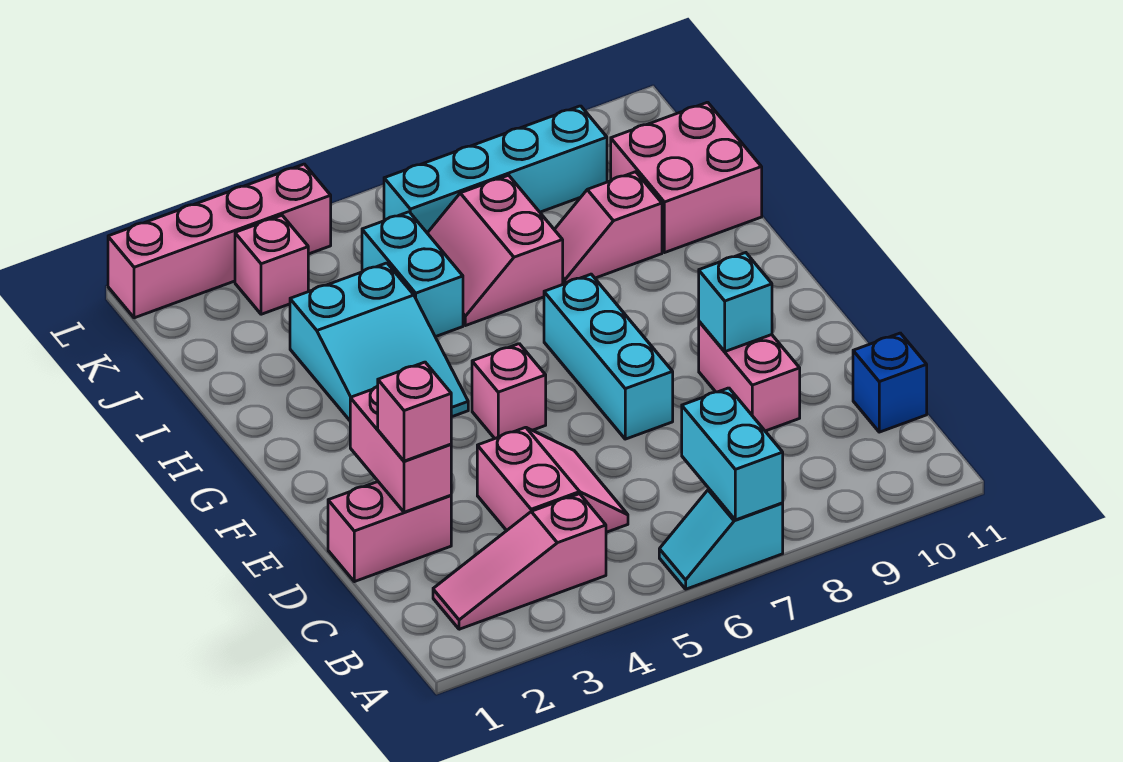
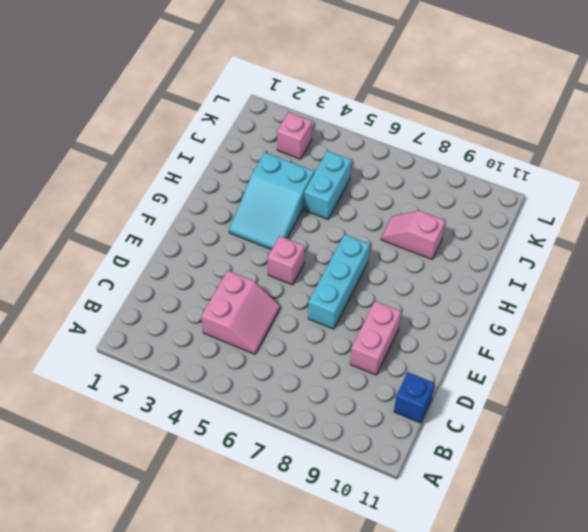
none -> cyan slope A6:A7 level 1 top 7
none -> pink slope B2:B4 level 1 top 4
none -> pink brick D1:D2 level 1

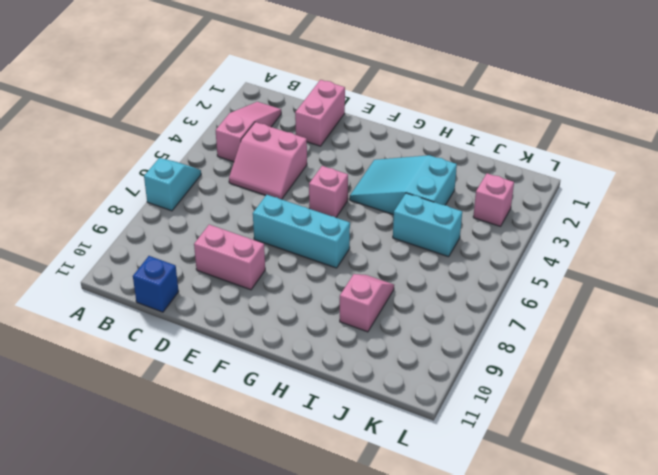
none -> pink slope I6:J7 level 1 top 7
none -> pink brick I10:J11 level 1
none -> cyan brick K6:K9 level 1

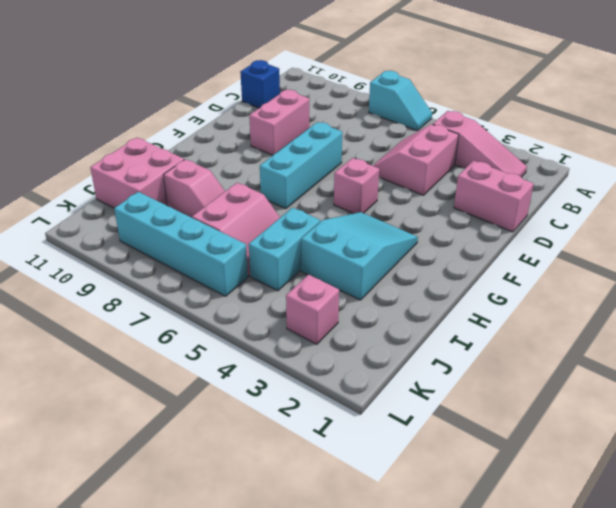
none -> pink brick L1:L4 level 1
none -> cyan brick A7:B7 level 2
none -> pink brick D2:E2 level 2

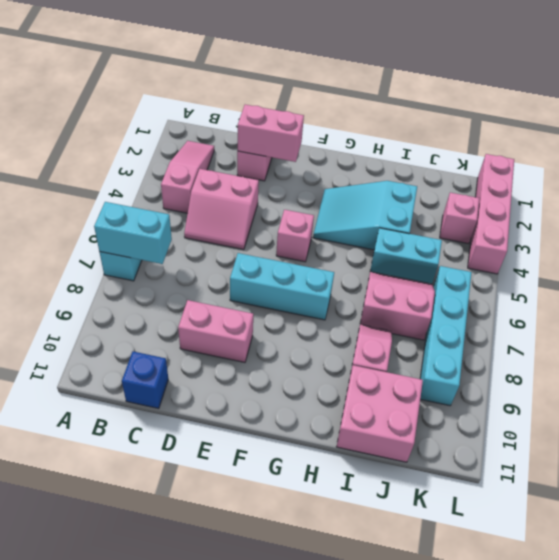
none -> cyan brick E9 level 2
none -> pink brick D2 level 3

